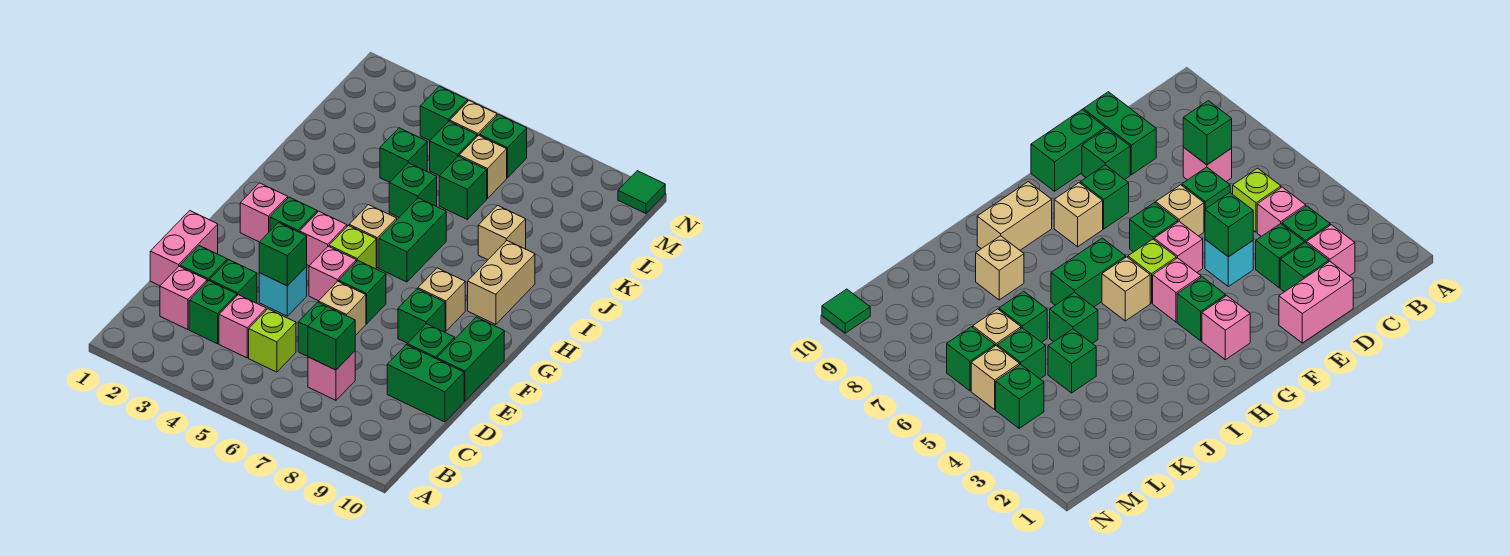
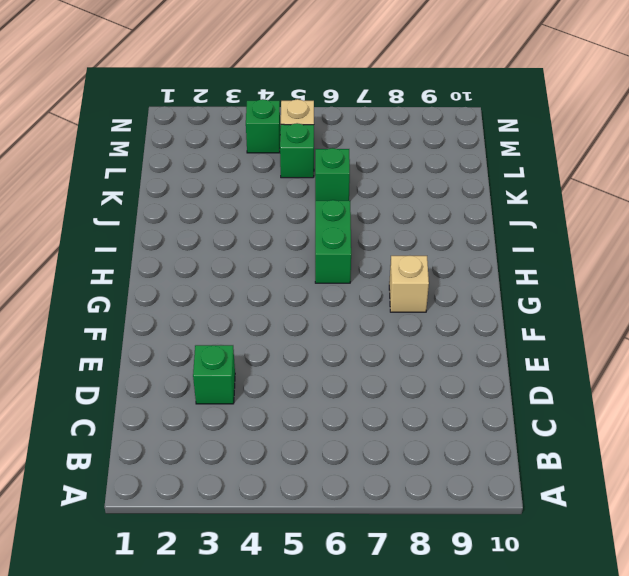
none -> pink brick C2 level 1
none -> green brick C3 level 1
none -> pink brick C4 level 1
none -> lime brick C5 level 1

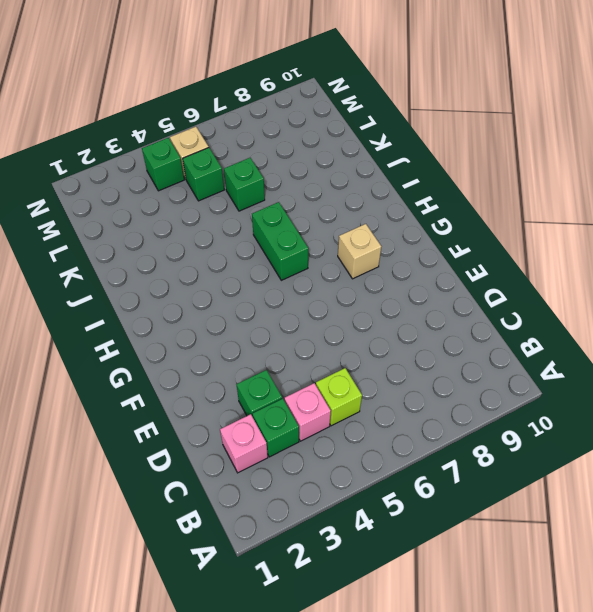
none -> pink brick C7 level 1
none -> pink brick D1:E1 level 1
none -> green brick D2 level 1
none -> green brick D6 level 1

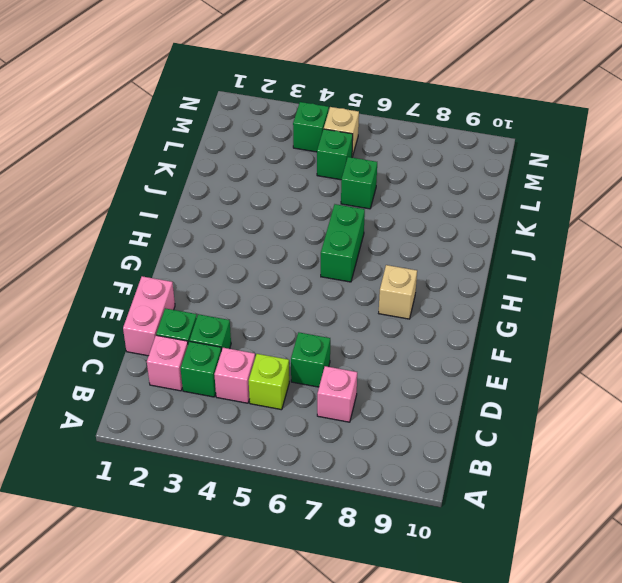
none -> green brick D9:D10 level 1
none -> cyan brick E4 level 1
none -> tan brick E6 level 1
none -> green brick E9 level 1

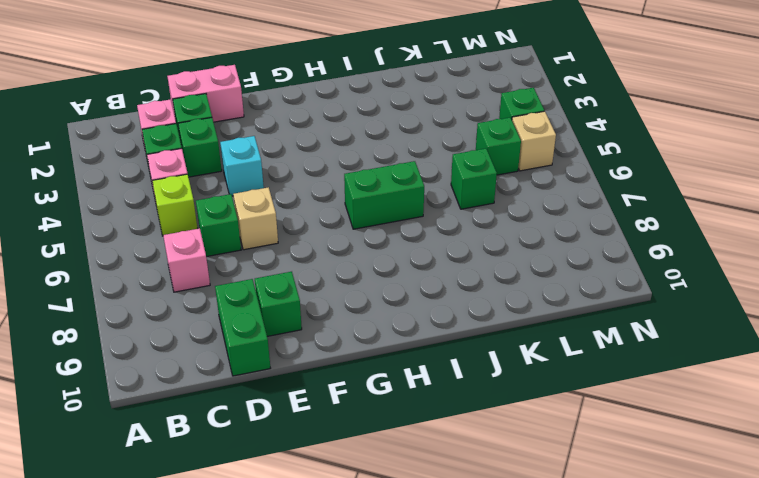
none -> green brick E10:F10 level 1
none -> pink brick F5 level 1
none -> green brick F6 level 1
none -> green brick F8 level 1

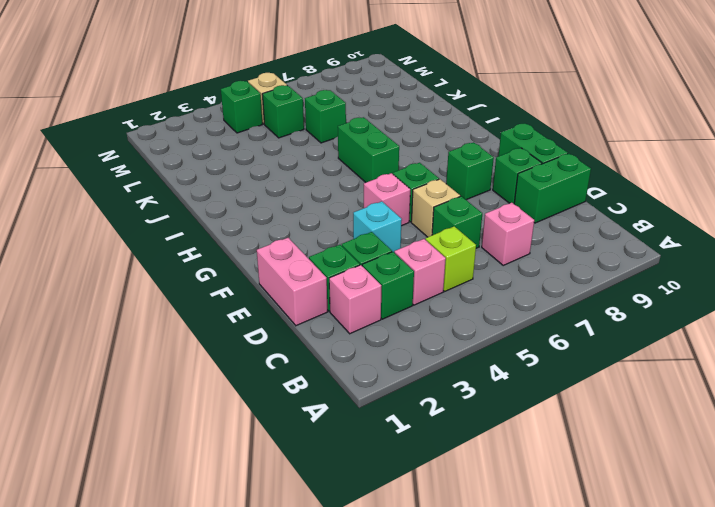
none -> pink brick G2 level 1
none -> green brick G3 level 1
none -> pink brick G4 level 1
none -> lime brick G5 level 1

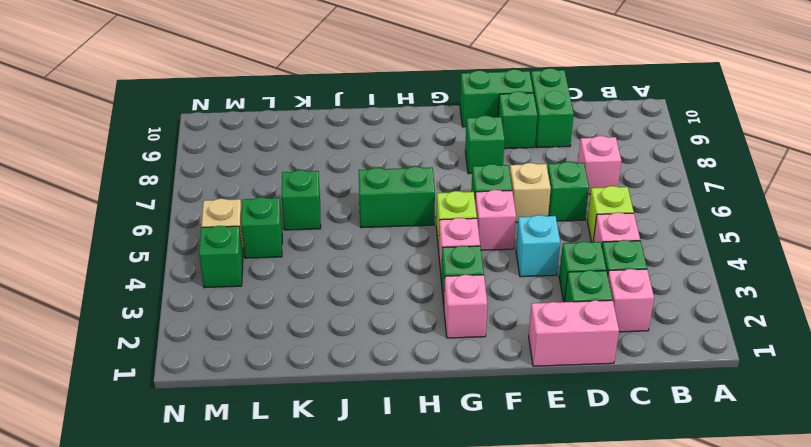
none -> tan brick G8 level 1
none -> tan brick H5 level 1
none -> tan brick H9:I9 level 1
none -> green brick J5 level 1

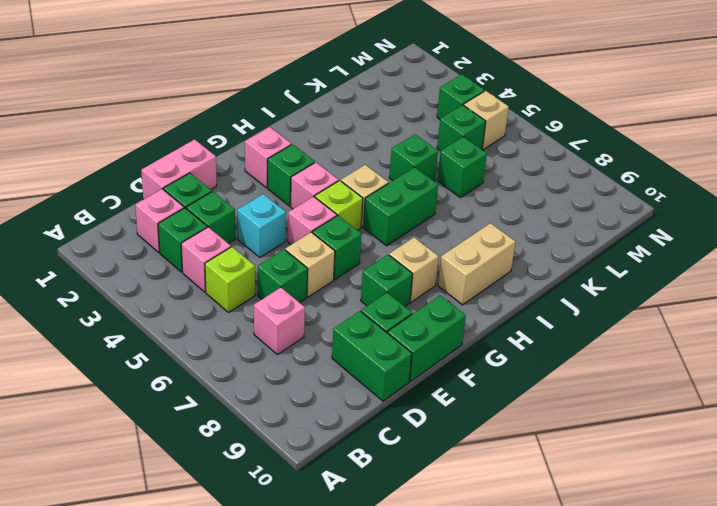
none -> tan brick J8 level 1
none -> green brick K4 level 1
none -> tan brick L6 level 1
none -> green brick M6 level 1

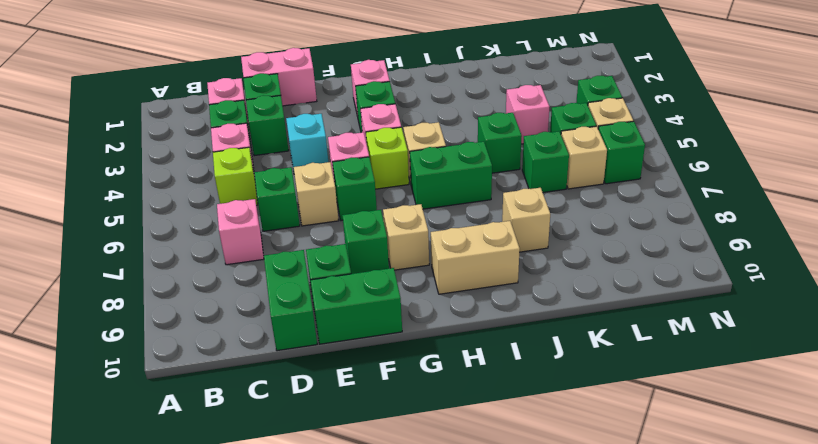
pink brick K4 level 1 -> green brick K4 level 1
none -> green tile N10 level 1
none -> green brick C7 level 2
none -> green brick E4 level 2

